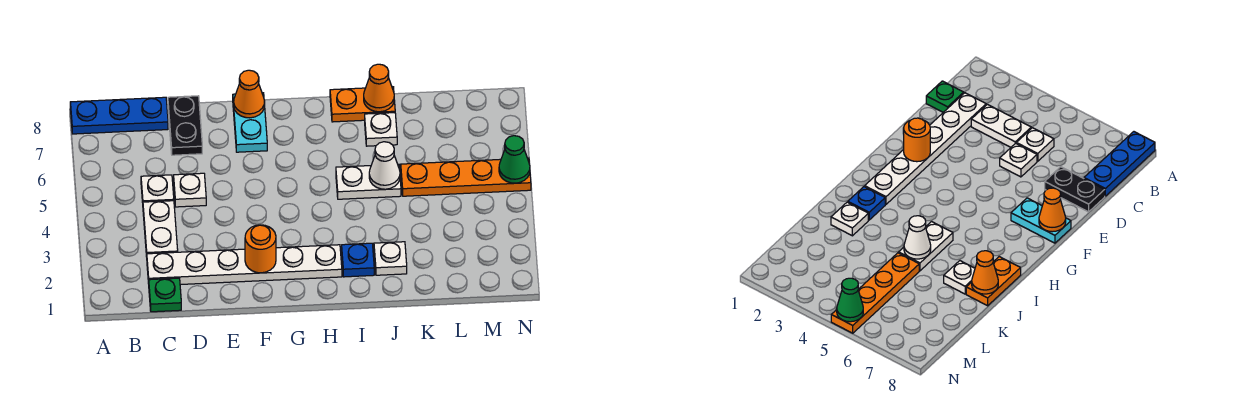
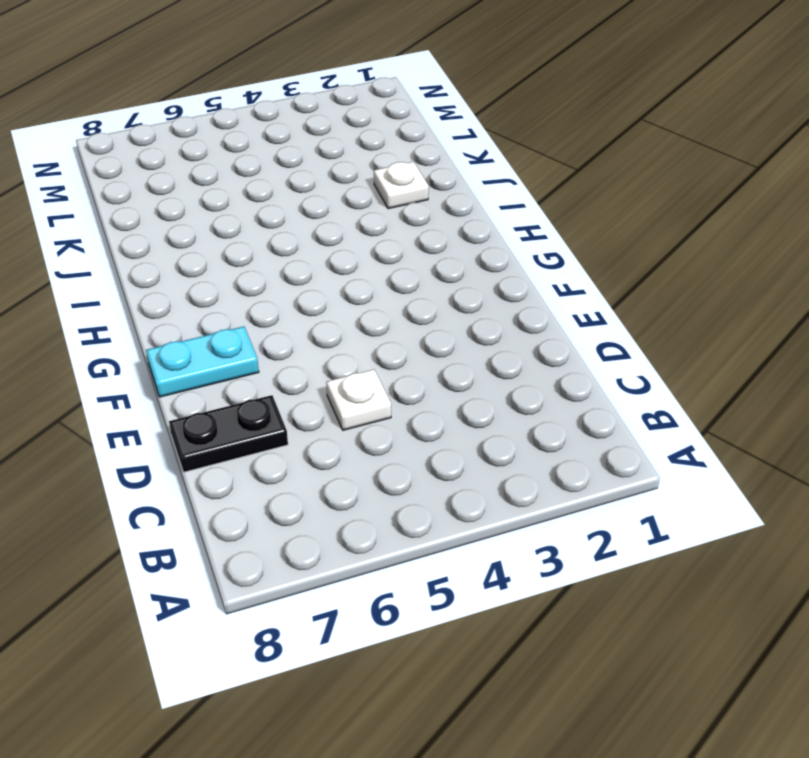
none -> blue plate A8:C8 level 1
none -> green plate C1 level 1
none -> white plate C2:H2 level 1

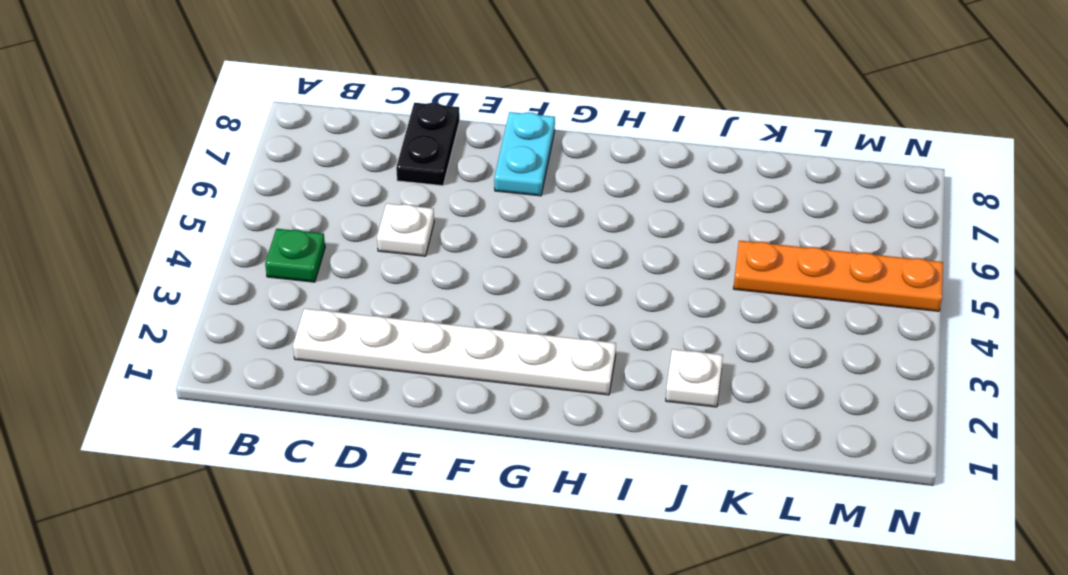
green plate B4 level 1 -> green plate C1 level 1
none -> blue plate A8:C8 level 1
none -> white plate C3:C4 level 1
none -> white plate C5 level 1

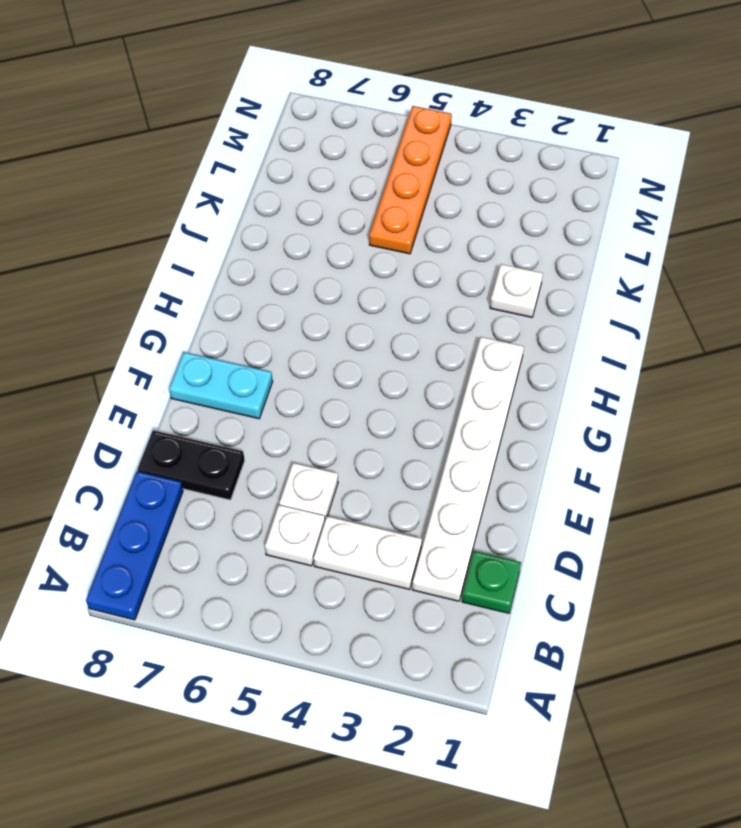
none -> blue plate I2 level 1
none -> white plate I5:J5 level 1
none -> orange plate I8:J8 level 1

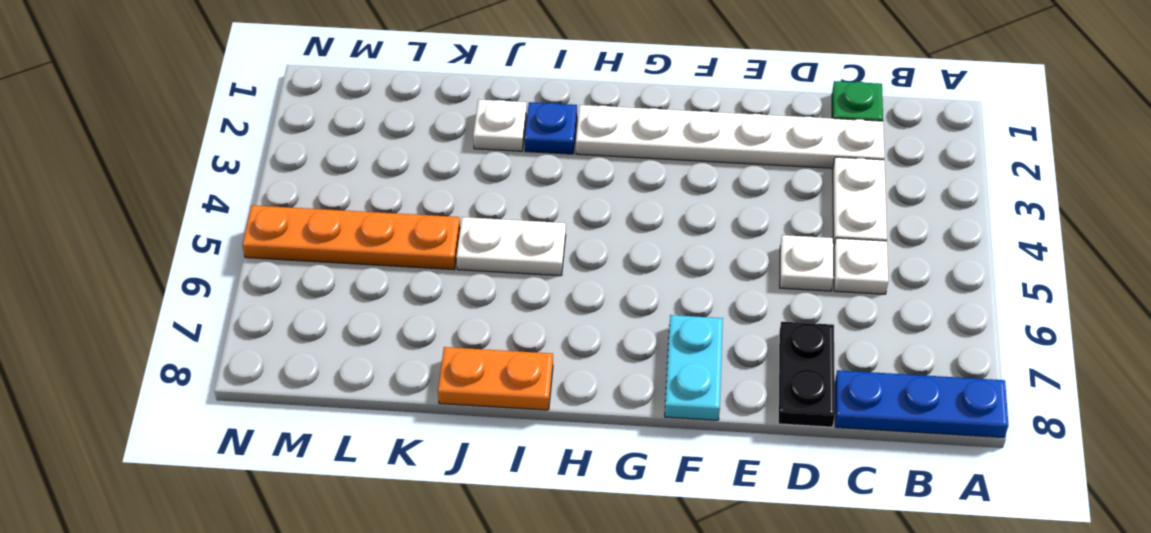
none -> white plate J7 level 1
none -> orange round brick F2 level 2
none -> orange cone F8 level 2

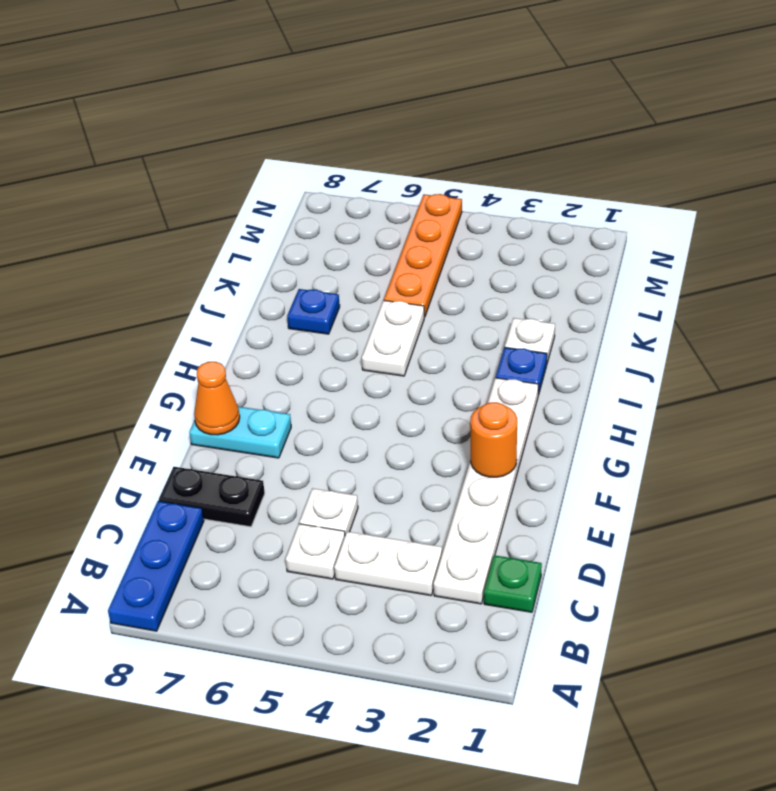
blue plate J7 level 1 -> white plate J7 level 1
none -> orange plate I8:J8 level 1
none -> white cone J5 level 2
none -> orange cone J8 level 2

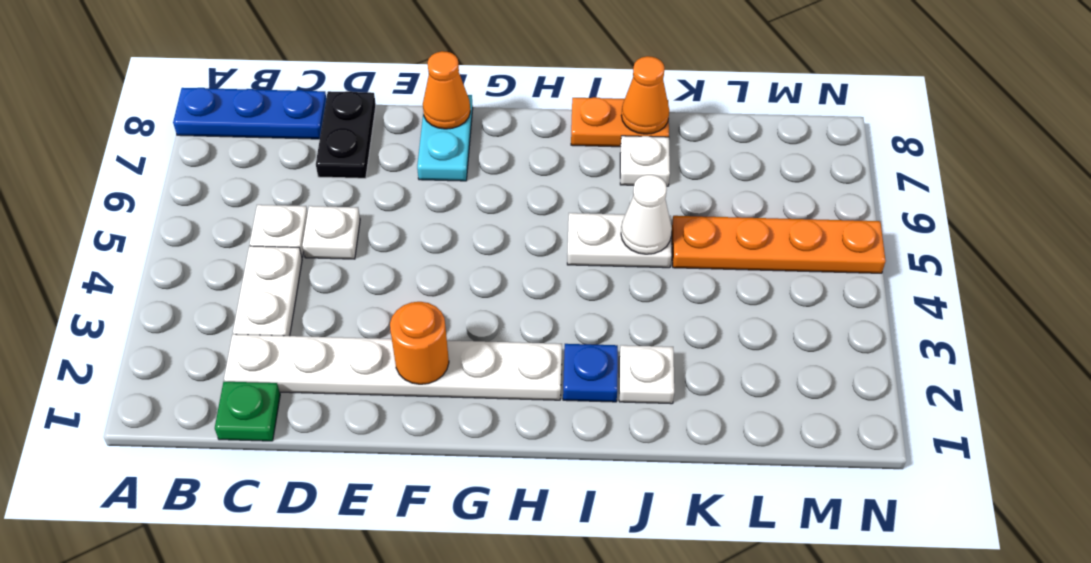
none -> green cone N5 level 2

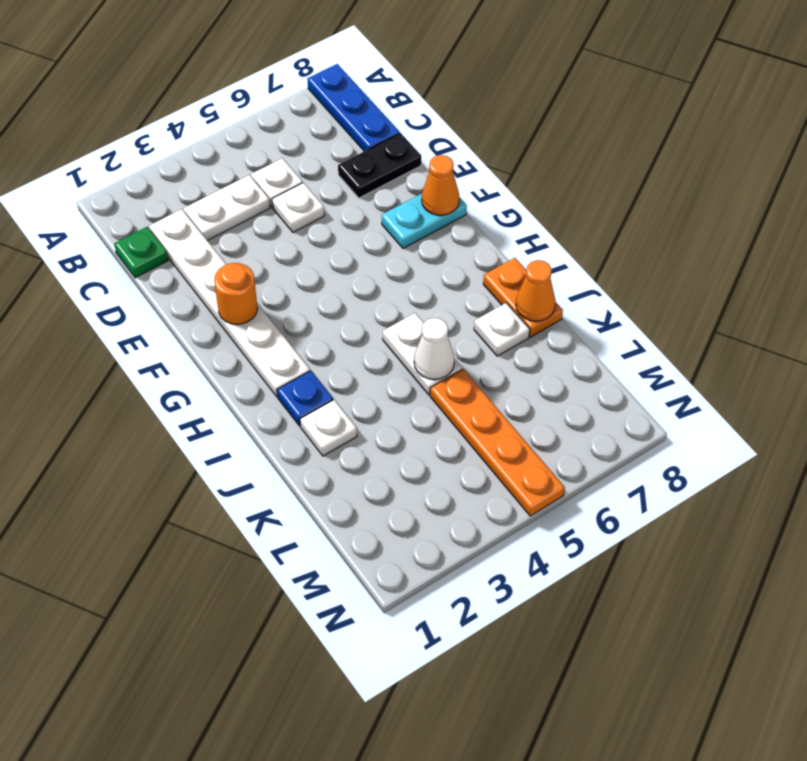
none -> green cone N5 level 2

